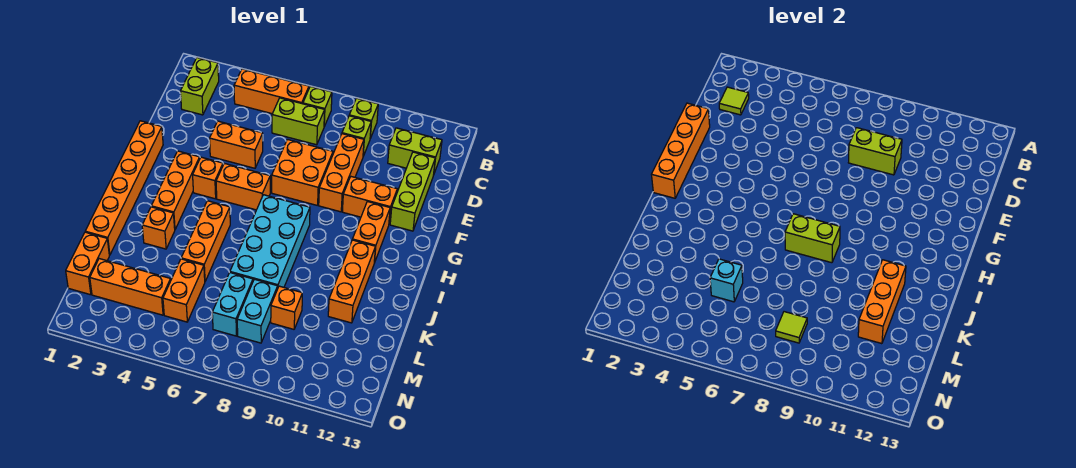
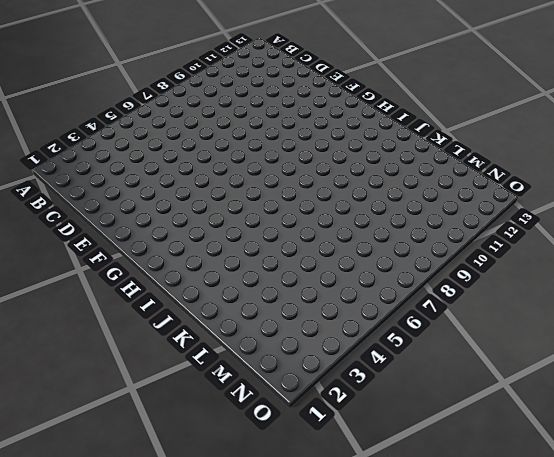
none -> lime brick B2:C2 level 1
none -> orange brick B4:B6 level 1
none -> lime brick B7 level 1
none -> lime brick B9 level 1

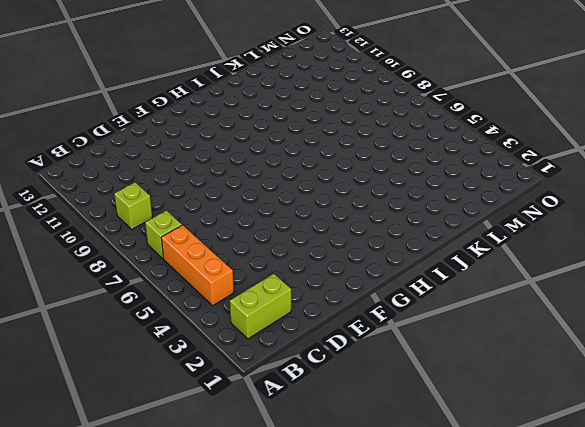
none -> lime brick C6:C7 level 1
none -> lime brick C9 level 1
none -> lime brick C11:C12 level 1
none -> orange brick D9:F9 level 1

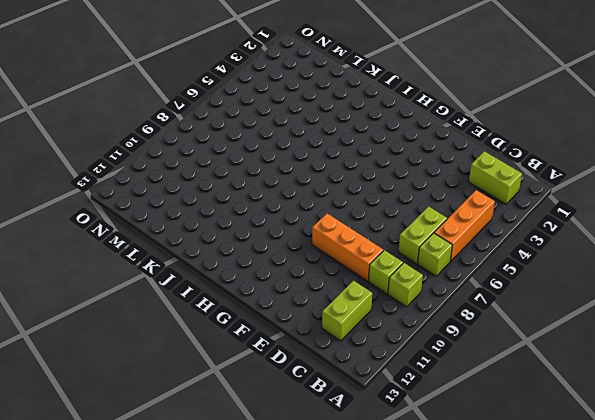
none -> lime brick D12:F12 level 1
none -> orange brick E4:E5 level 1
none -> orange brick E7:F8 level 1
none -> orange brick F1:K1 level 1

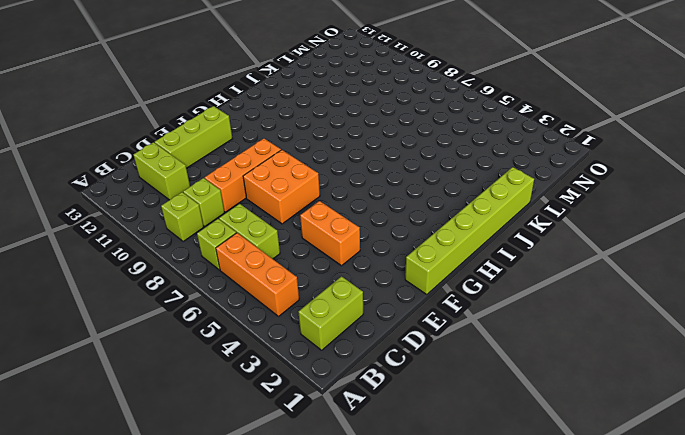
lime brick F1:K1 level 1 -> orange brick F1:K1 level 1
none -> orange brick F10:F11 level 1
none -> orange brick G3:I3 level 1
none -> orange brick G4 level 1
none -> orange brick G5:G6 level 1

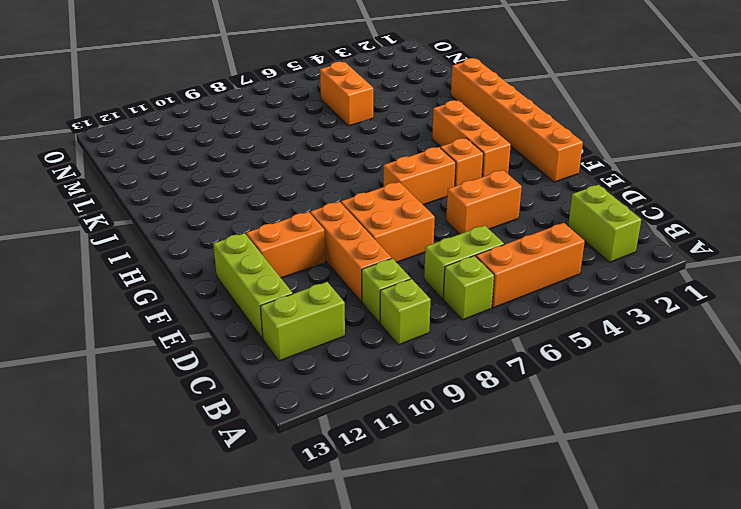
none -> orange brick G11:H11 level 1
none -> cyan brick H7:K8 level 1
none -> orange brick I5:K5 level 1
none -> orange brick I11:K11 level 1

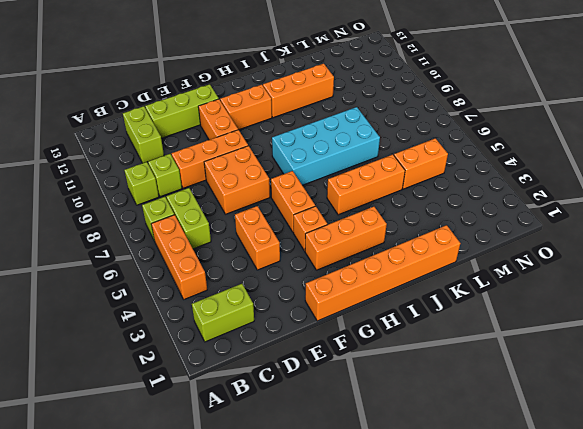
none -> orange brick J3 level 1
none -> orange brick L1:M1 level 1
none -> cyan brick L7:M7 level 1
none -> cyan brick L8:M8 level 1

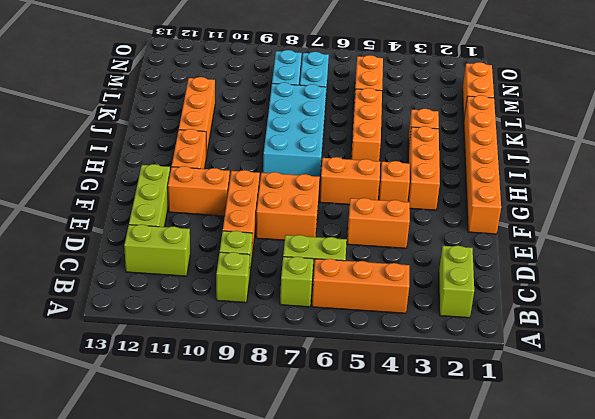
none -> orange brick L9 level 1
none -> orange brick M2:M4 level 1
none -> lime tile C2 level 2
none -> lime brick D8:D9 level 2

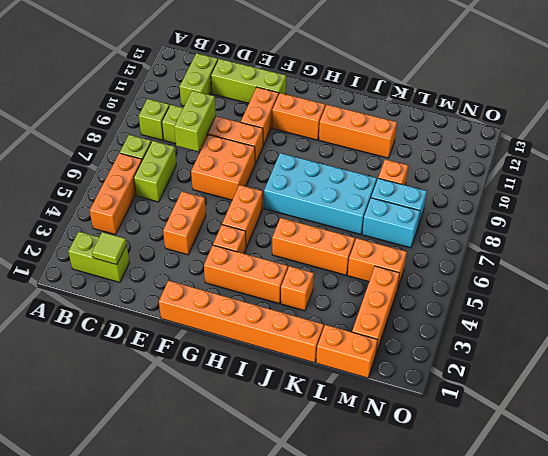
none -> orange brick E1:H1 level 2
none -> lime brick I7:I8 level 2
none -> orange brick J11:L11 level 2
none -> cyan brick L5 level 2

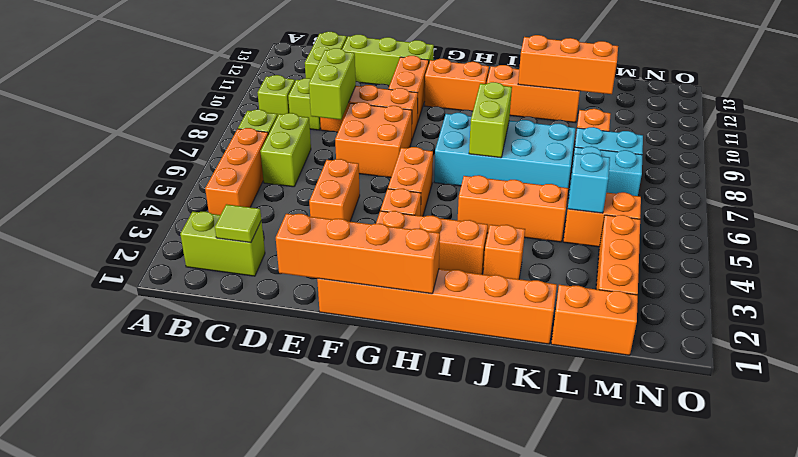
none -> lime tile M8 level 2

